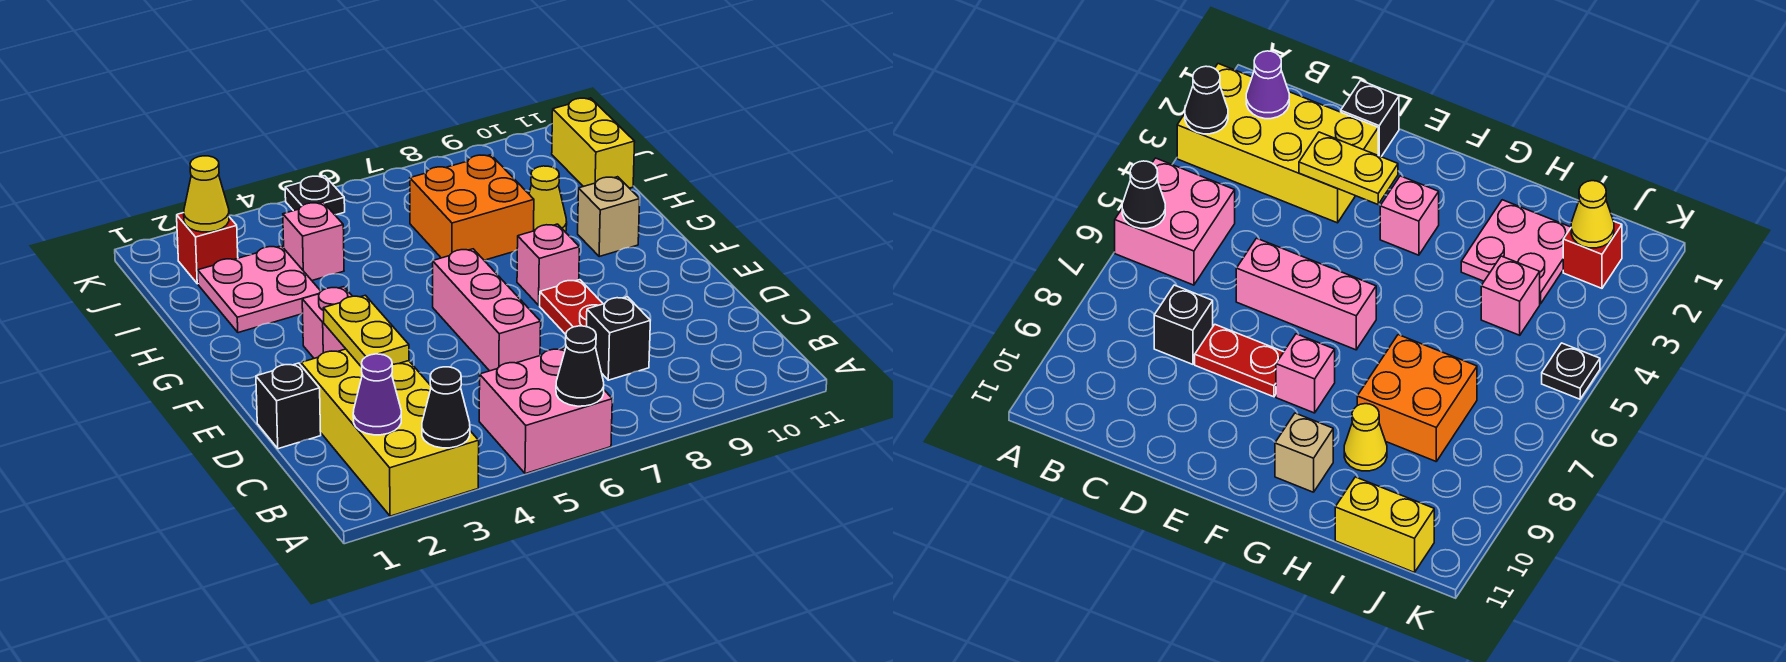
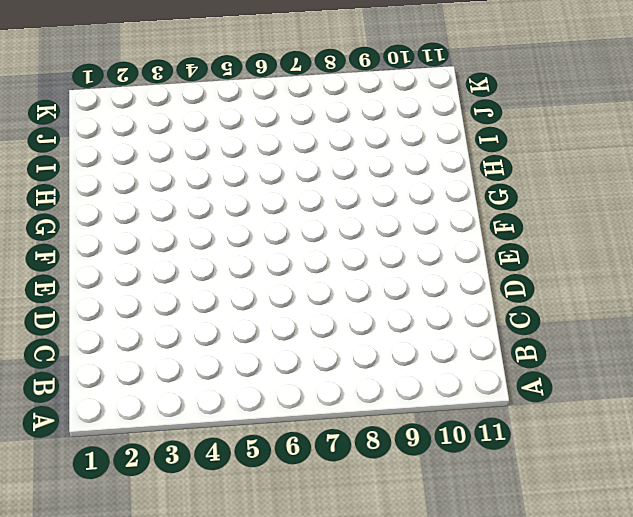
none -> yellow brick A2:D3 level 1
none -> pink brick A5:B6 level 1
none -> black brick C8 level 1

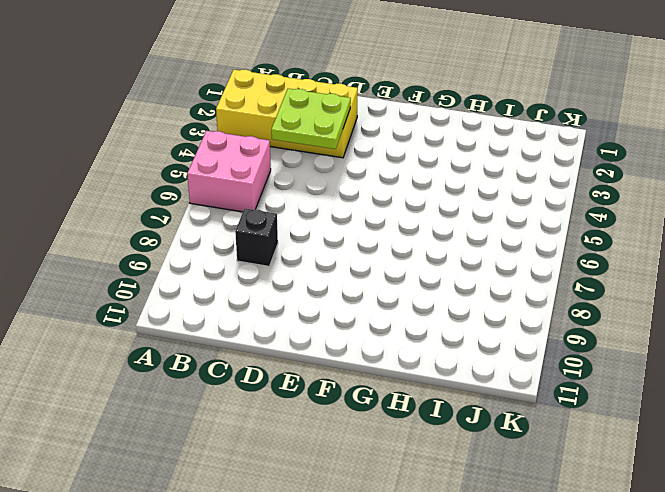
lime plate C3:D4 level 2 -> yellow plate D3:E3 level 2
none -> black brick D1 level 1
none -> pink brick D6:F6 level 1
none -> red plate D8:E8 level 1

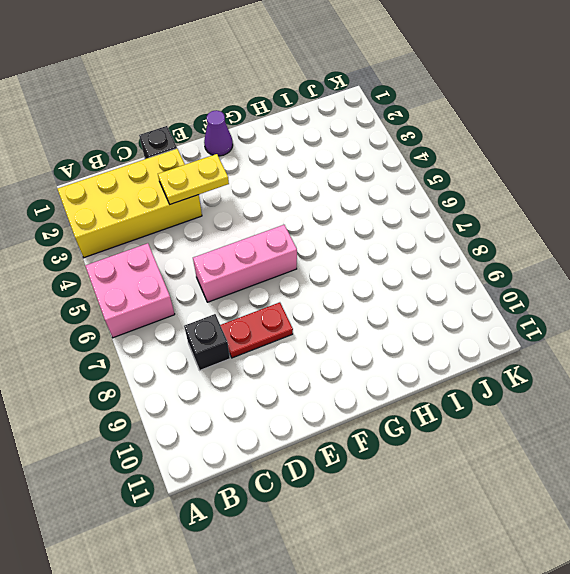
purple cone F1 level 1 -> purple cone B2 level 2
none -> pink brick F3 level 1
none -> pink brick F8 level 1
none -> tan brick G10 level 1

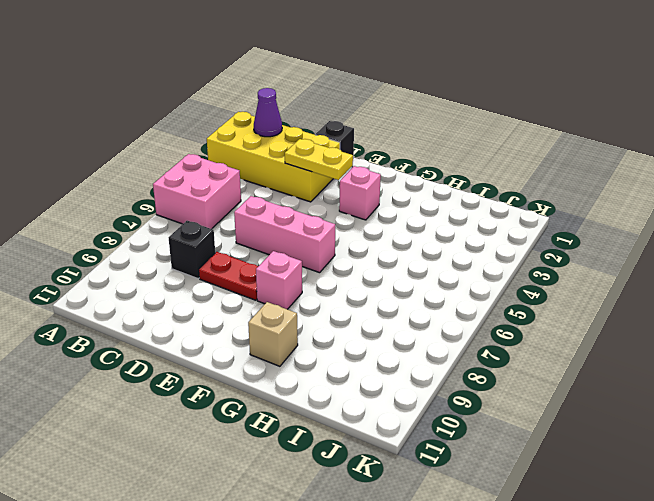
none -> pink plate H2:I3 level 1
none -> orange brick H7:I8 level 1
none -> yellow cone H9 level 1

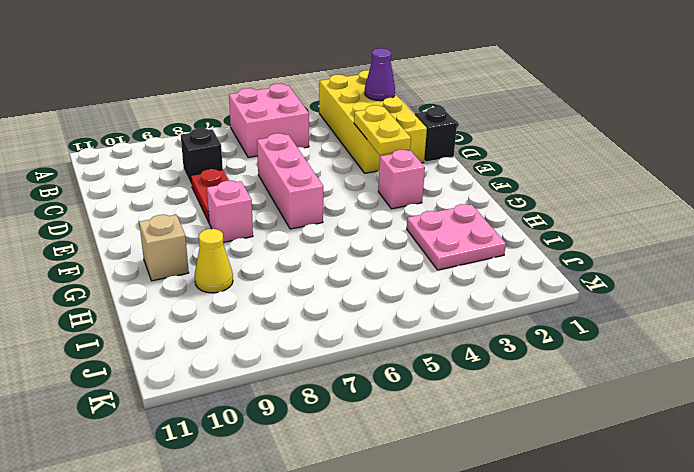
none -> orange brick H7:I8 level 1
none -> pink brick I4 level 1
none -> yellow brick I11:J11 level 1

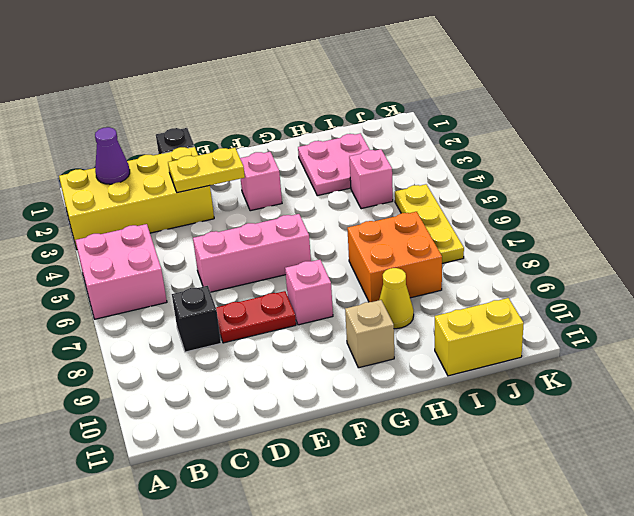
yellow plate J5:J7 level 1 -> none
none -> red brick J2 level 1
none -> black plate K5 level 1
none -> black cone A3 level 2

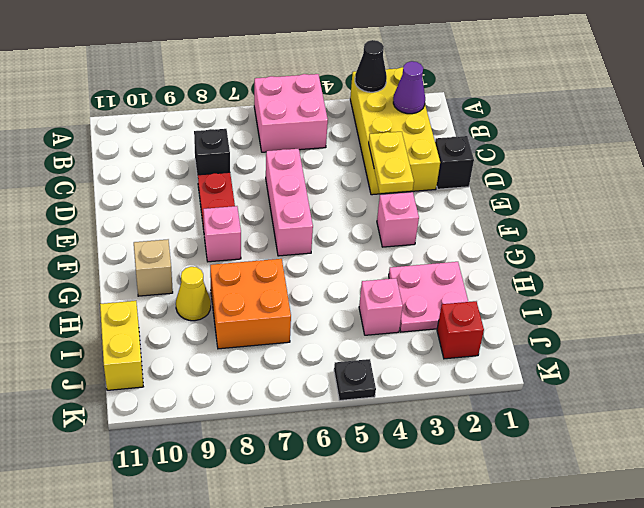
none -> black cone A6 level 2
none -> yellow cone J2 level 2

